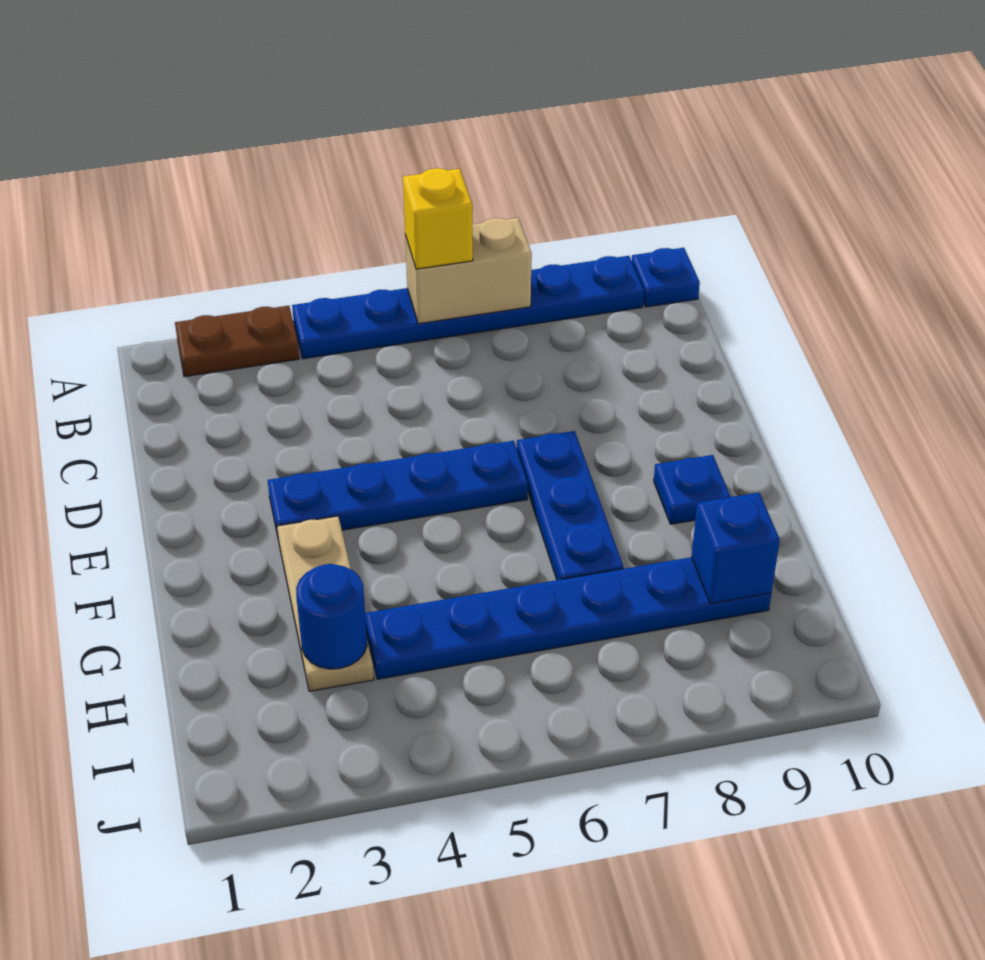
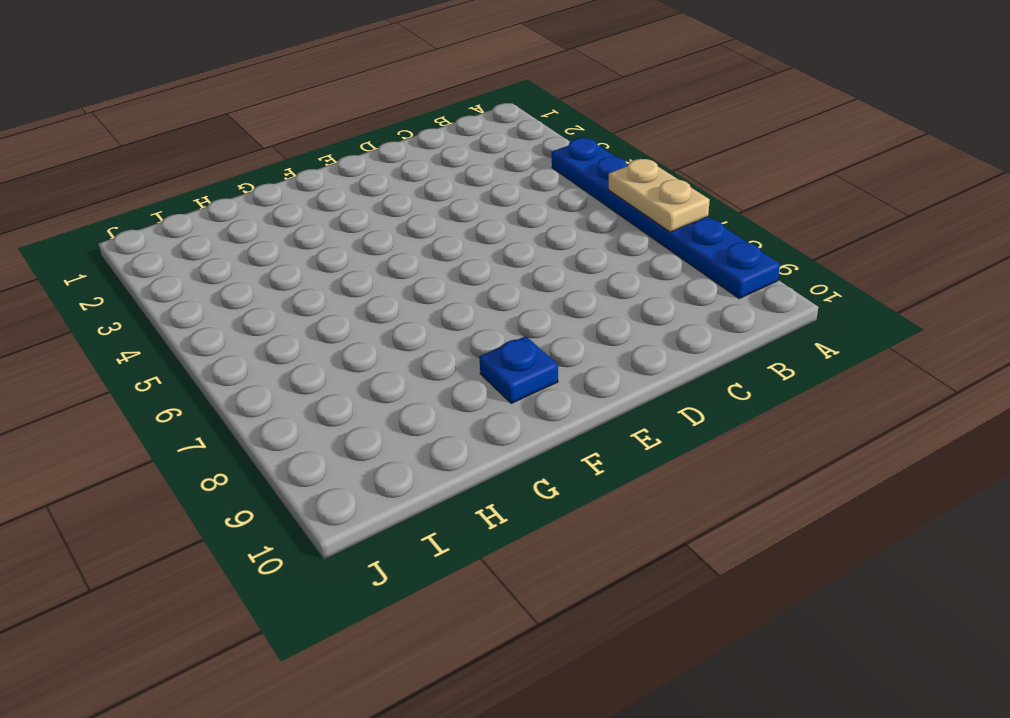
tan plate A6:A7 level 2 -> tan brick A6:A7 level 2
none -> brown plate A2:A3 level 1
none -> blue plate A10 level 1
none -> blue plate E3:E6 level 1

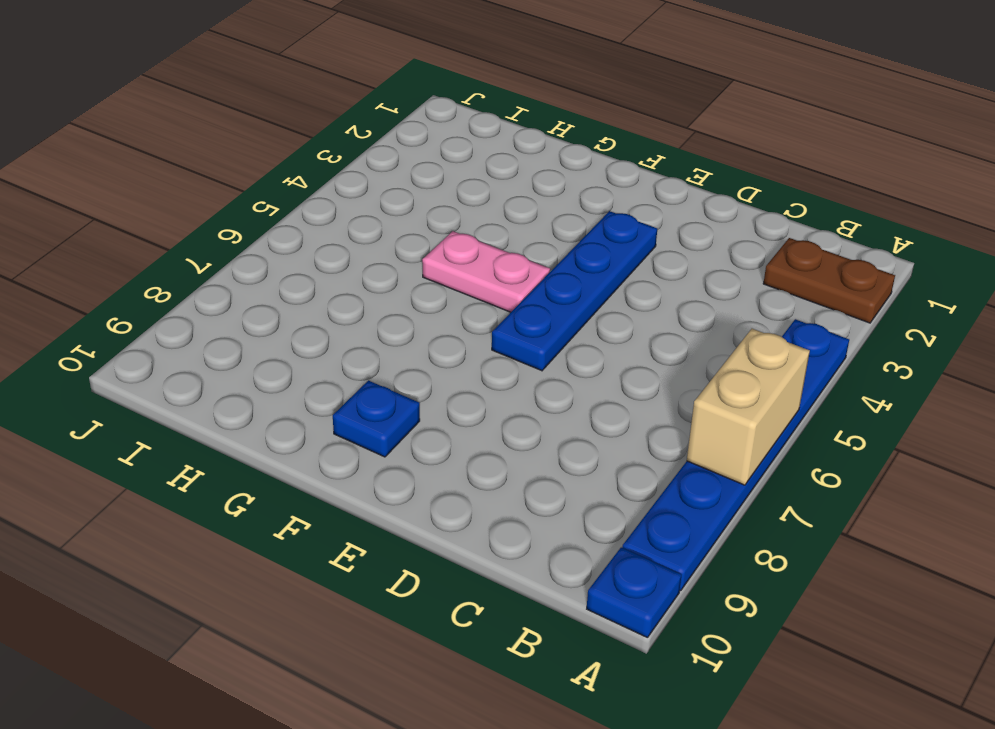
brown plate A2:B2 level 1 -> brown plate A2:A3 level 1
pink plate F5:G5 level 1 -> none
none -> blue plate E7:G7 level 1
none -> tan plate F3:H3 level 1
none -> blue plate H4:H9 level 1

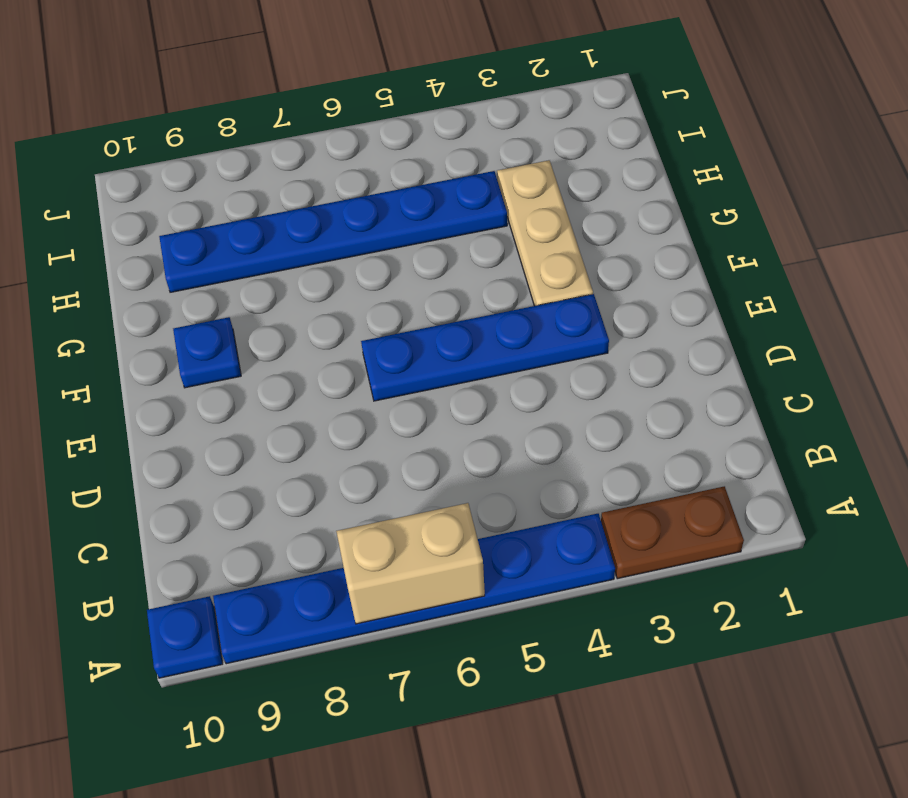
none -> blue plate E7:G7 level 1
none -> blue round brick H3 level 2
none -> blue brick H9 level 2

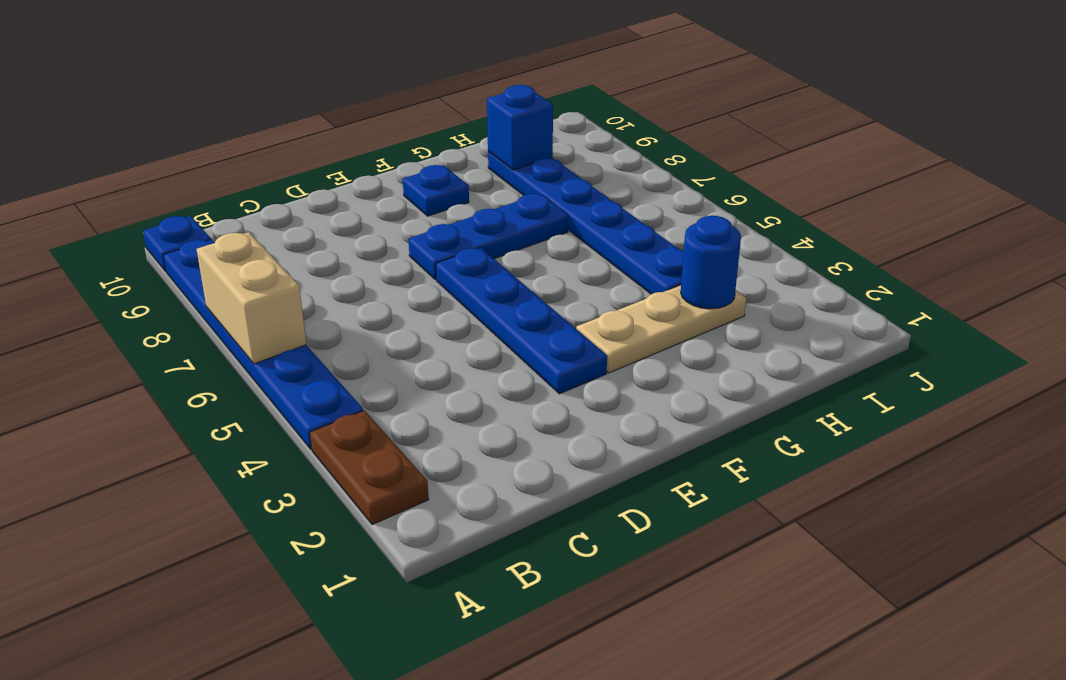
none -> yellow brick A6 level 3

